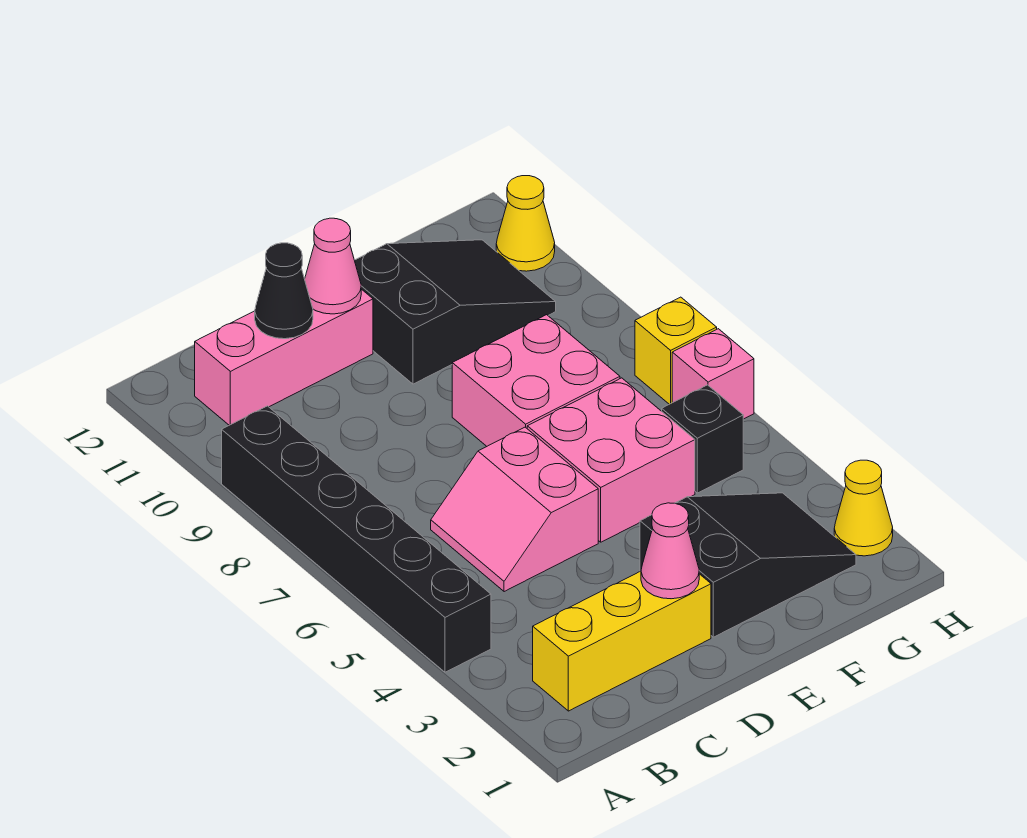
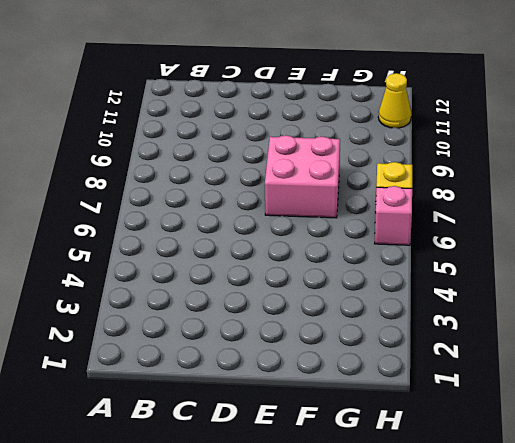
none -> black brick A4:A9 level 1
none -> yellow brick B2:D2 level 1
none -> pink brick B11:D11 level 1

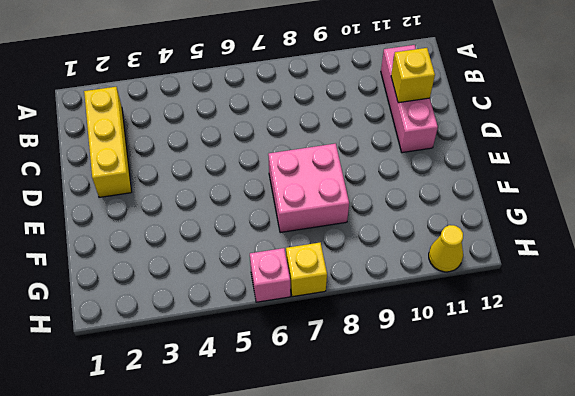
yellow brick C11 level 2 -> black cone C11 level 2
none -> black brick A4:A9 level 1
none -> pink slope C5:D6 level 1 top D
none -> black slope E2:G3 level 1 top E

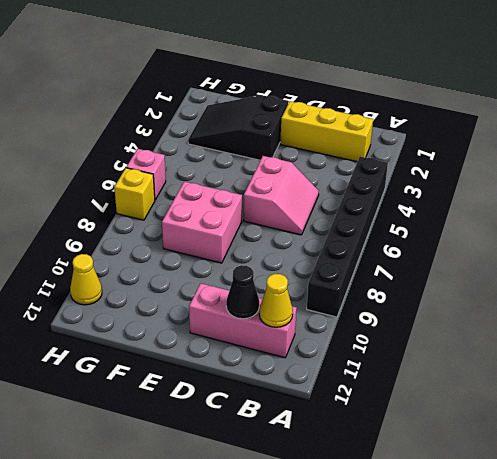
yellow cone B11 level 2 -> yellow cone H2 level 1
none -> pink brick E5:F6 level 1
none -> black slope E10:G11 level 1 top E
none -> black brick G5 level 1

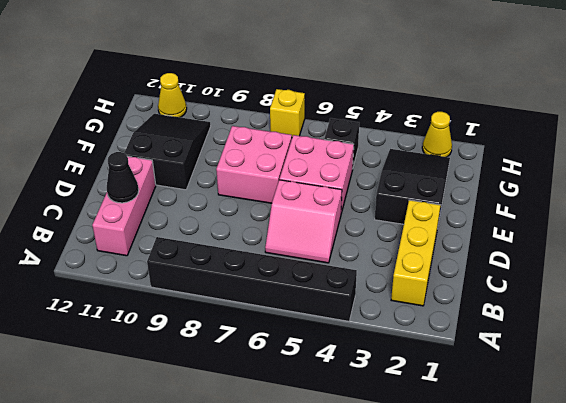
none -> pink brick H6 level 1
none -> pink cone D2 level 2
none -> pink cone D11 level 2

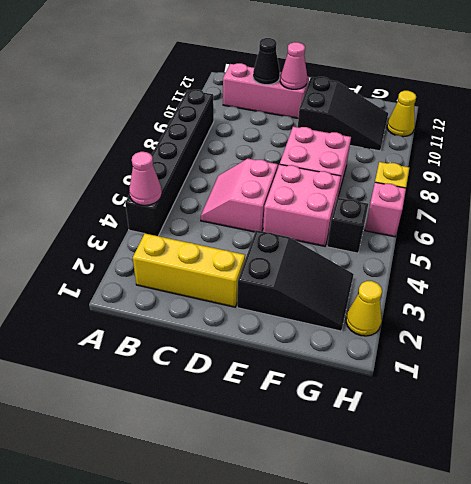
pink cone A4 level 2 -> pink cone D2 level 2

